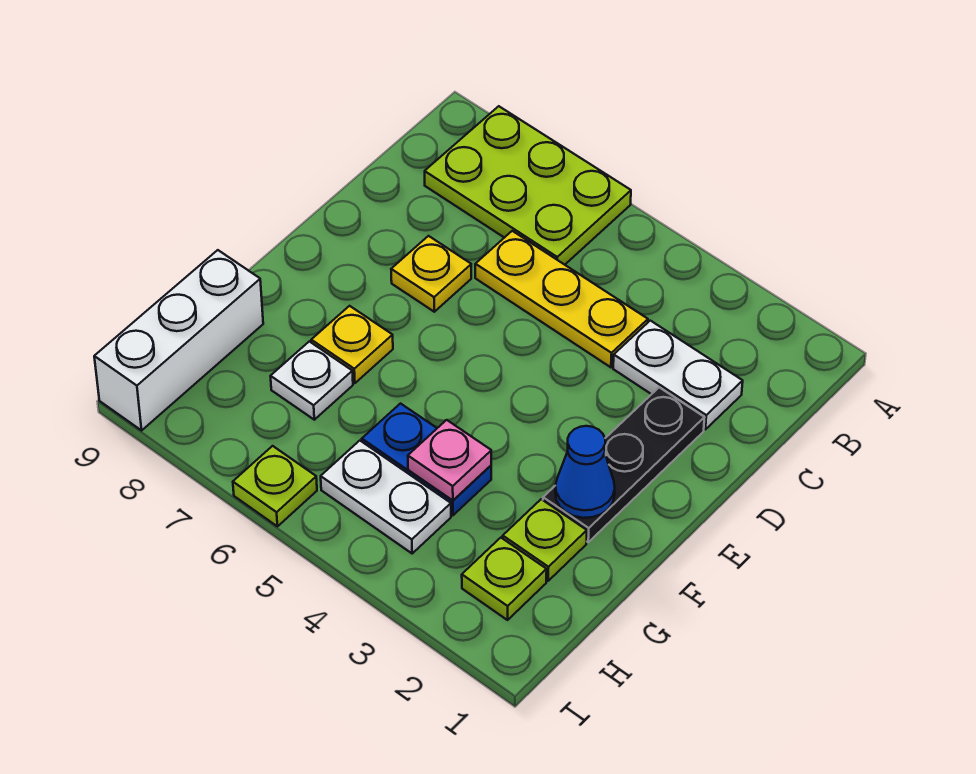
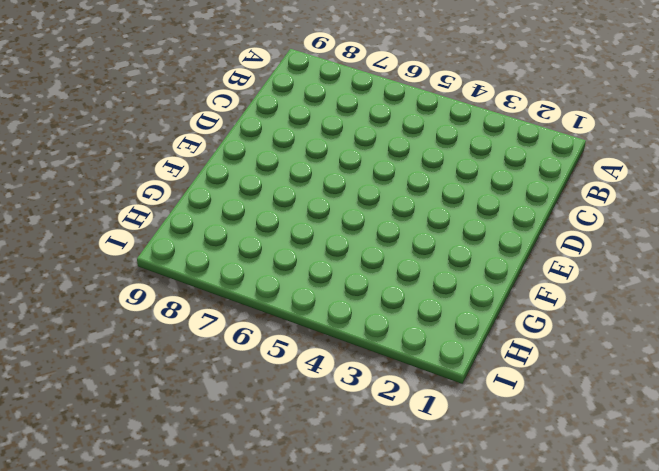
none -> lime plate A6:B8 level 1
none -> white plate C2:C3 level 1
none -> yellow plate C4:C6 level 1

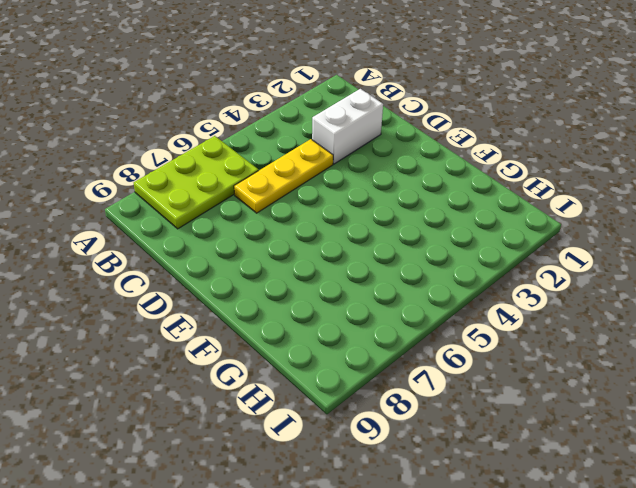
white brick C2:C3 level 1 -> white plate C2:C3 level 1
none -> black plate D2:F2 level 1
none -> yellow plate D7 level 1
none -> yellow plate F7 level 1

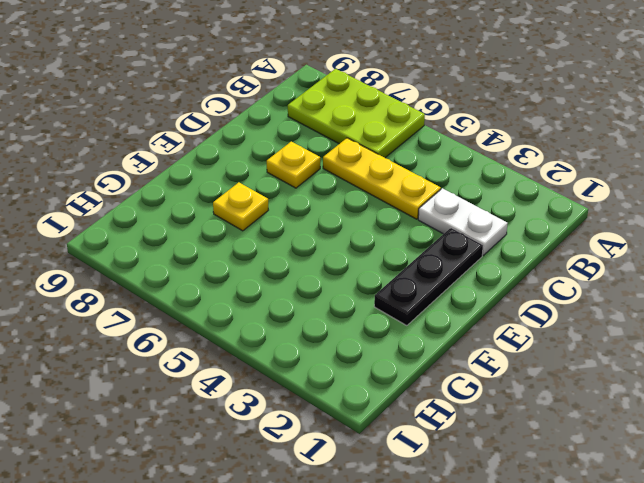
none -> lime plate G2 level 1
none -> blue plate G4:G5 level 1
none -> white plate G7 level 1

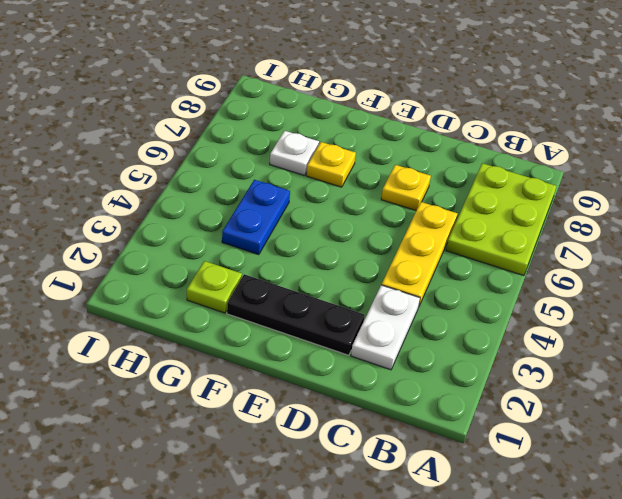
none -> white brick G9:I9 level 1
none -> lime plate H2 level 1
none -> white plate H4:H5 level 1

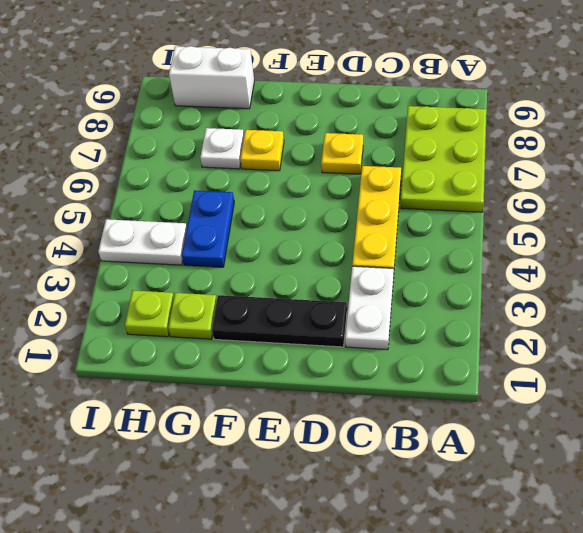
white brick G9:H9 level 1 -> white brick G9:I9 level 1
white plate H4:I4 level 1 -> white plate H4:H5 level 1
none -> lime plate I6 level 1
none -> blue cone F2 level 2
none -> pink plate G4 level 2

